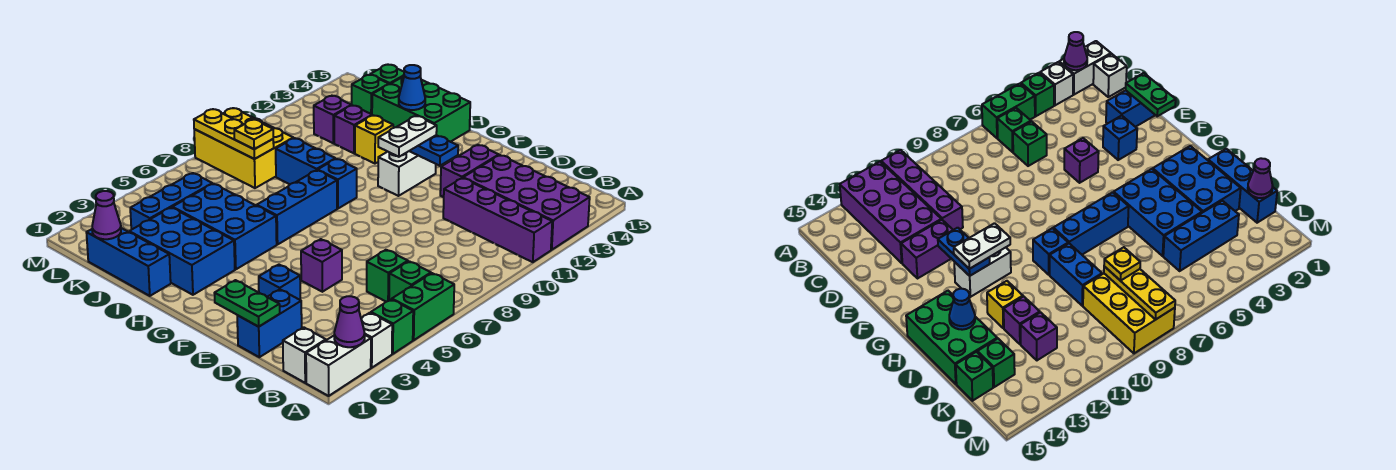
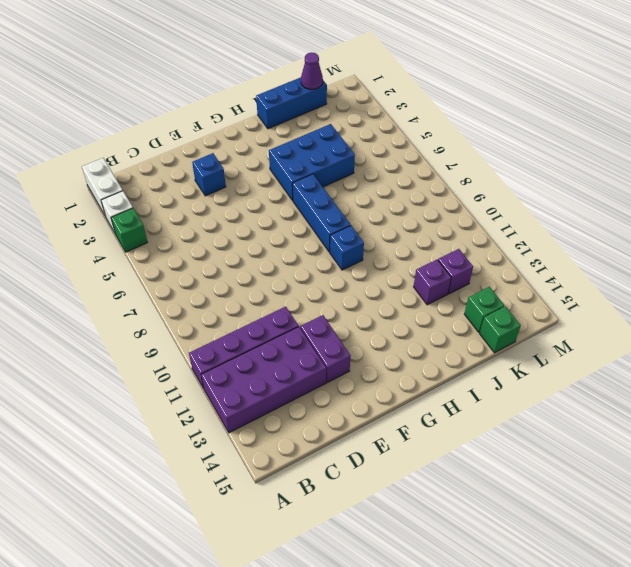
none -> green brick A5:A6 level 1
none -> white brick B1 level 1
none -> green brick B6 level 1
none -> green brick C6 level 1

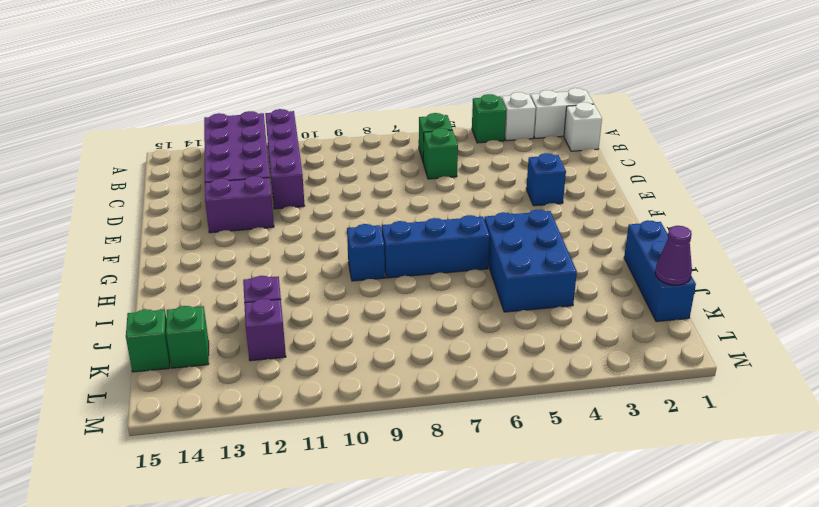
none -> green brick A5:A6 level 1
none -> blue brick D1:D2 level 1
none -> purple brick E5 level 1
none -> white brick G11:G12 level 1

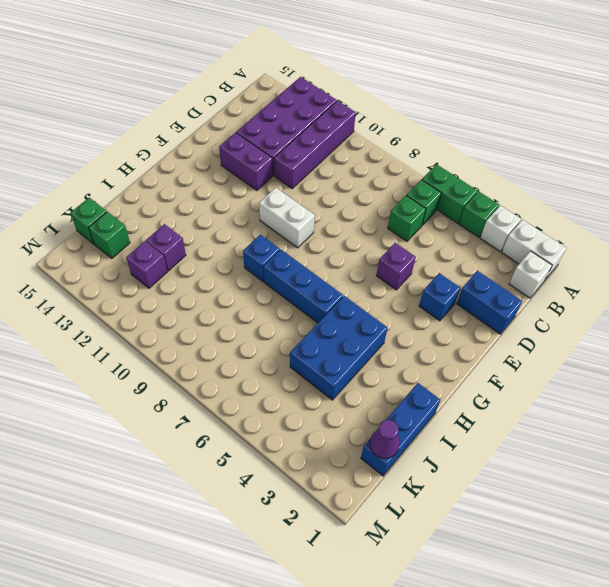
white brick F9:F10 level 1 -> white brick G11:G12 level 1
none -> blue brick H2:J3 level 1
none -> green brick H14:J15 level 1
none -> blue brick I9:J9 level 1
none -> yellow brick I12 level 1

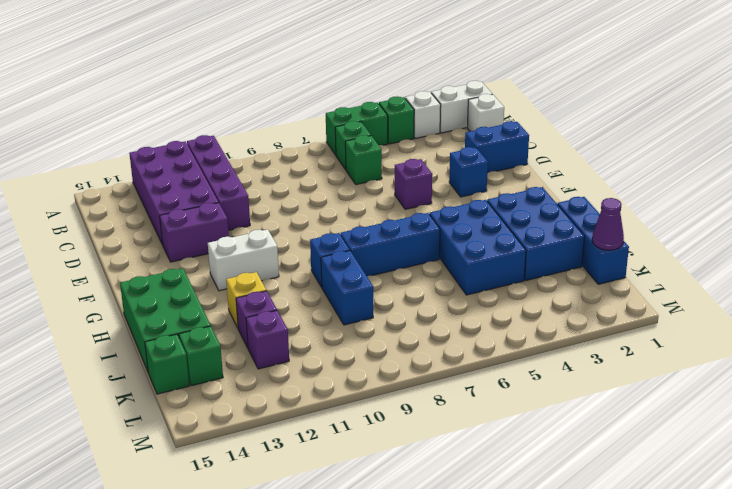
none -> blue brick K3:K5 level 1
none -> yellow brick K8:M9 level 1
none -> purple cone A2 level 2
none -> green plate D1:E1 level 2

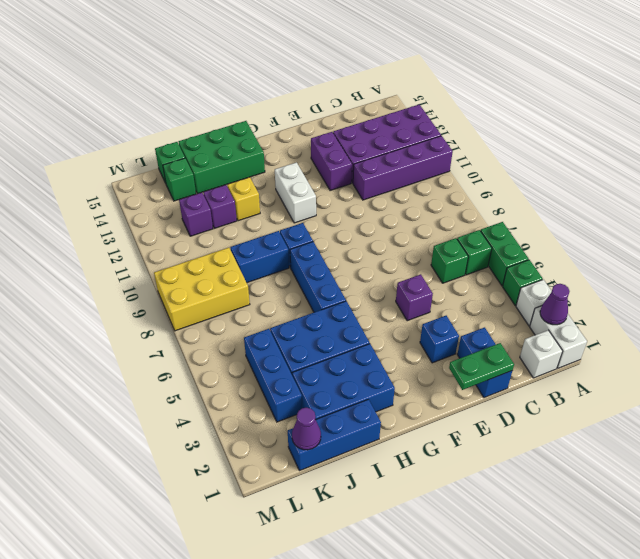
none -> blue plate F12:G12 level 2
none -> blue cone I14 level 2
none -> yellow plate K8:M8 level 2
none -> white plate G11:G12 level 3

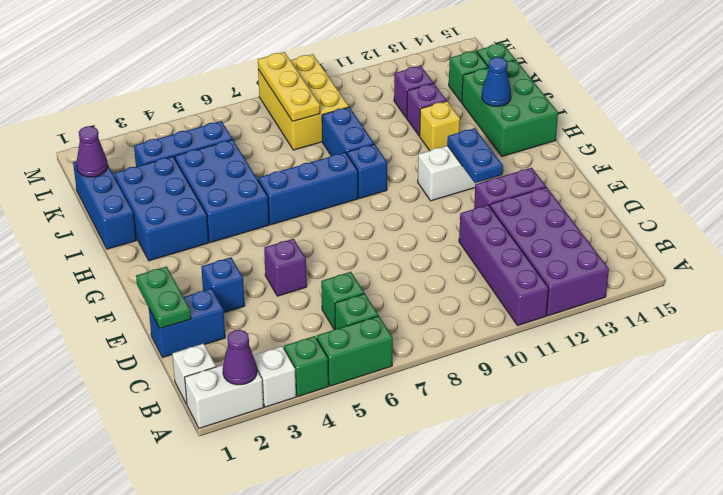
none -> white plate G11:G12 level 3
none -> yellow plate K8 level 3

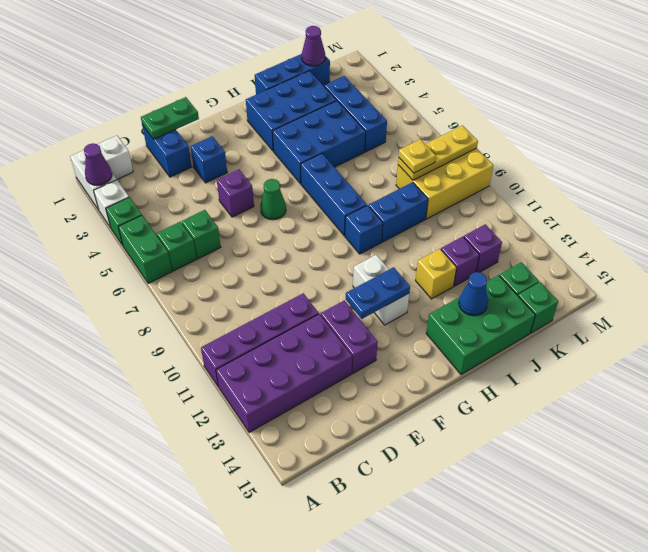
green cone F6 level 1 -> none
none -> white plate G11:G12 level 3

